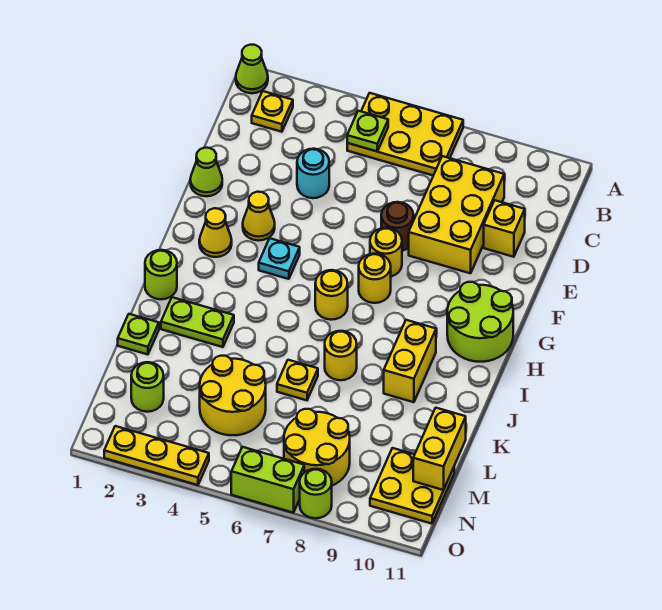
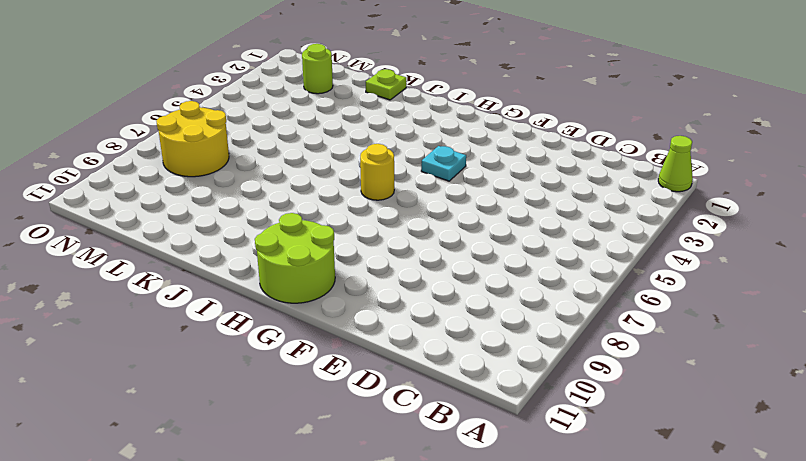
none -> yellow plate A5:B7 level 1
none -> yellow plate B2 level 1
none -> yellow brick C8:E9 level 1
none -> cyan round brick D4 level 1

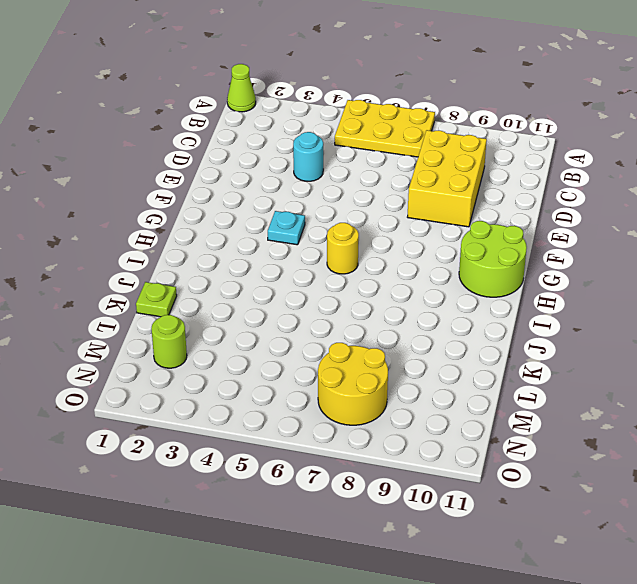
none -> yellow plate B2 level 1
none -> yellow brick D10 level 1
none -> lime cone E1 level 1
none -> brown round brick E7 level 1

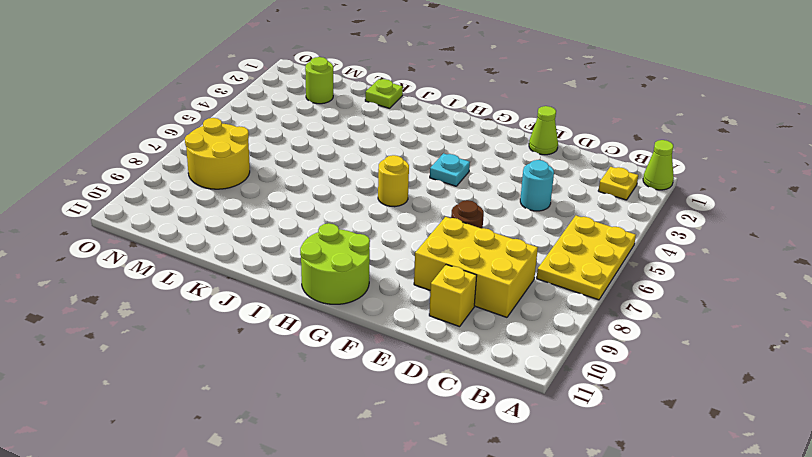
none -> yellow cone F3 level 1
none -> yellow round brick F7 level 1
none -> yellow cone G2 level 1
none -> yellow round brick G7 level 1

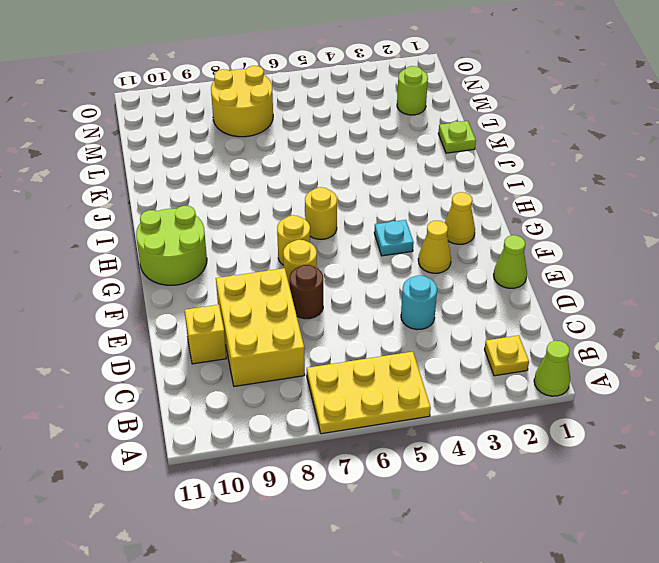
none -> lime round brick I1 level 1
none -> yellow brick I9:J9 level 1
none -> lime plate J2:J3 level 1
none -> yellow round brick J7 level 1

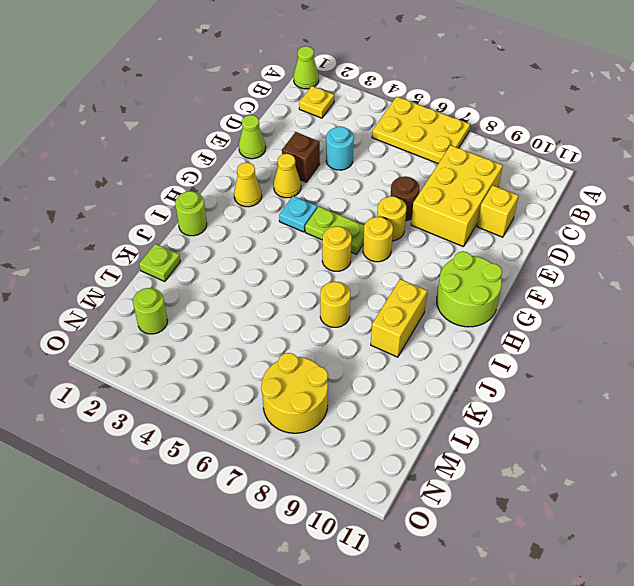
brown brick E3 level 1 -> none
lime plate G5:G6 level 1 -> lime plate J2:J3 level 1
none -> yellow plate K6 level 1
none -> yellow round brick L4:M5 level 1
none -> yellow plate M10:N11 level 1
none -> yellow plate O2:O4 level 1

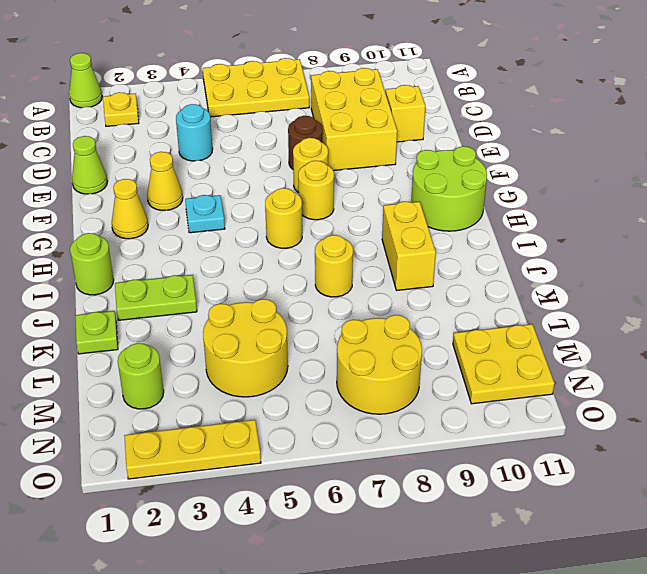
none -> yellow plate K6 level 1
none -> lime brick O6:O7 level 1
none -> lime round brick O8 level 1
none -> lime plate B5 level 2

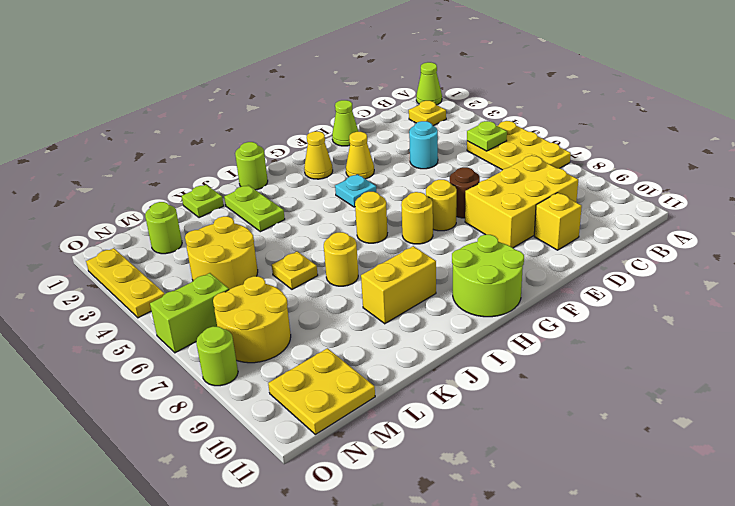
lime brick N6:O6 level 1 -> lime brick O6:O7 level 1
none -> yellow brick L11:M11 level 2

